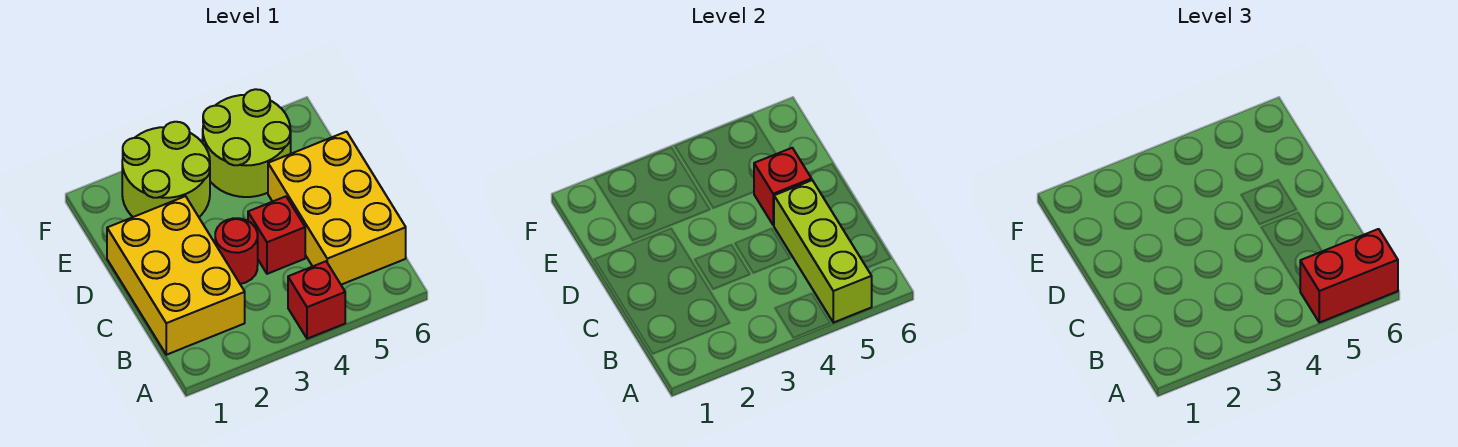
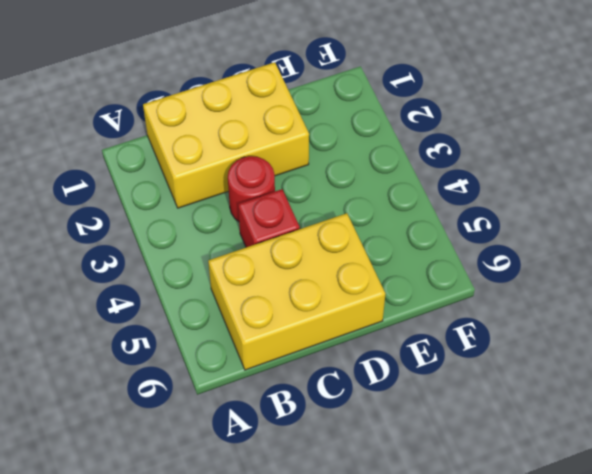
none -> red brick A4 level 1
none -> lime round brick E2:F3 level 1

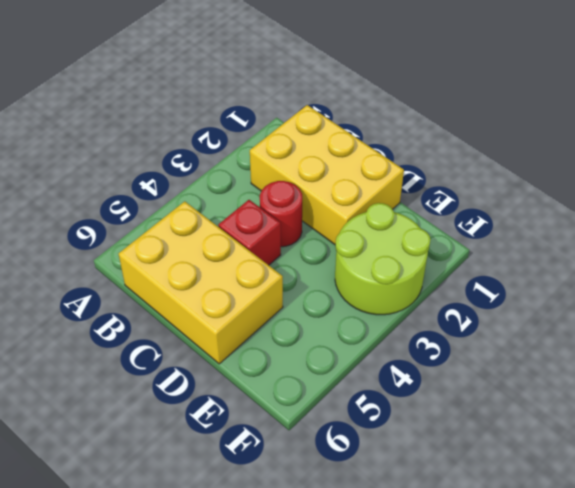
none -> red brick A4 level 1
none -> lime round brick E4:F5 level 1

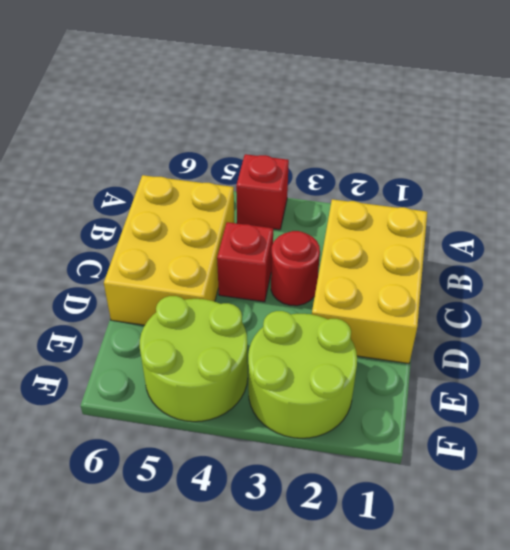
none -> lime brick A5:C5 level 2
none -> red brick D5 level 2

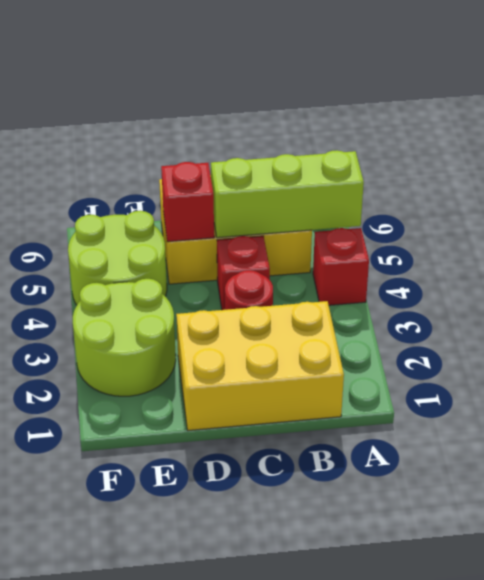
none -> red brick A5:A6 level 3

